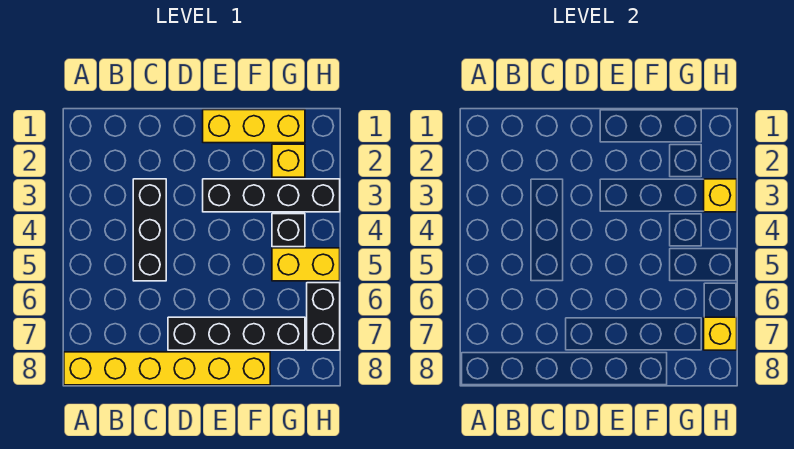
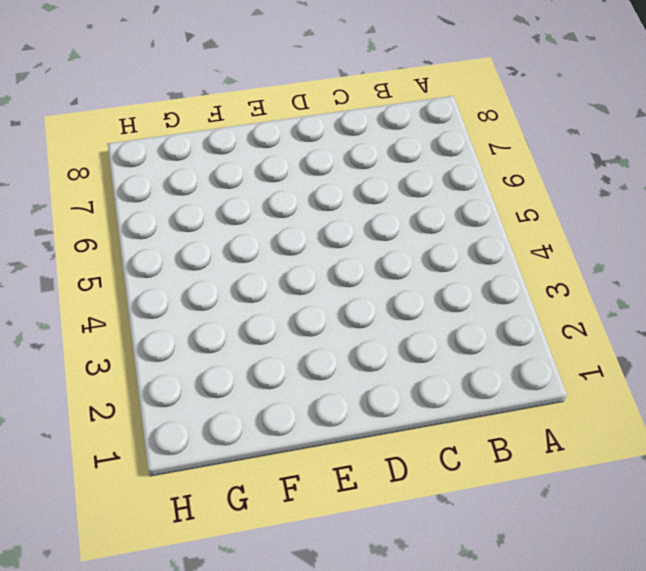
none -> yellow brick A8:F8 level 1
none -> black brick C3:C5 level 1

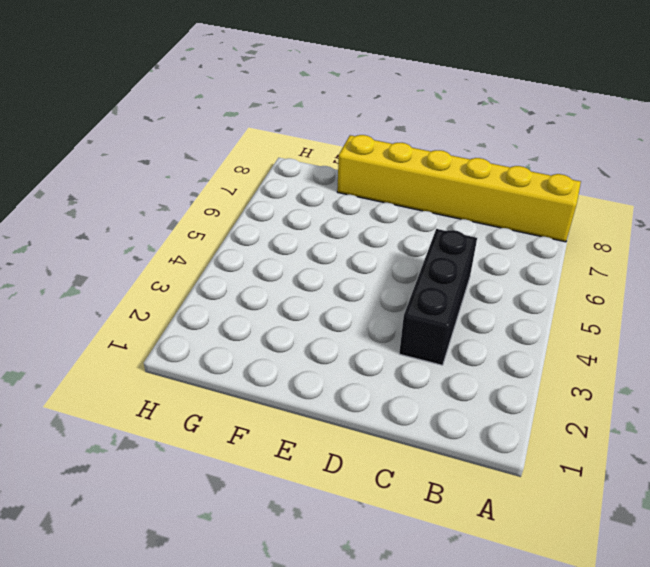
none -> black brick D7:G7 level 1
none -> yellow brick E1:G1 level 1

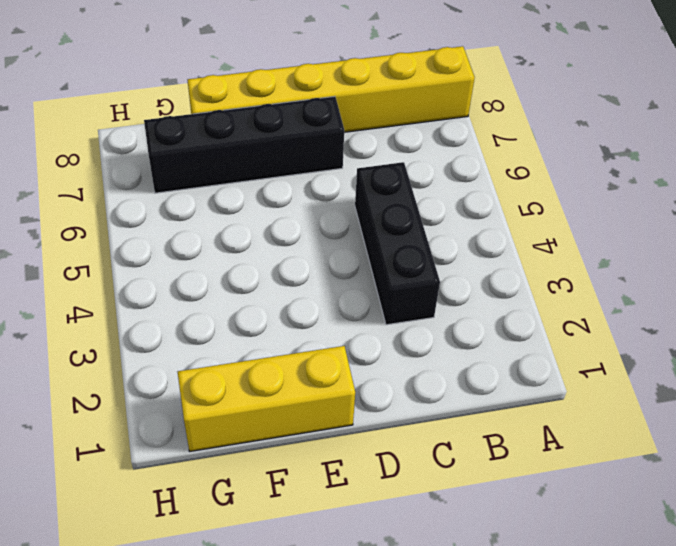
none -> black brick E3:H3 level 1
none -> yellow brick G2 level 1

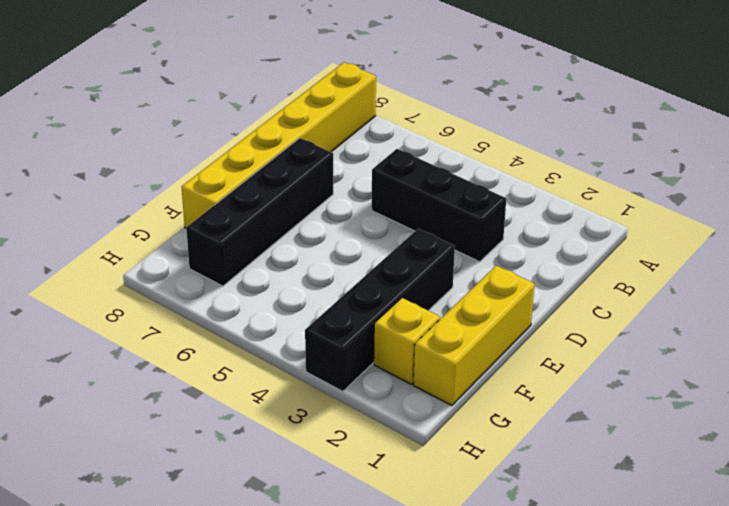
none -> black brick G4 level 1
none -> yellow brick G5:H5 level 1

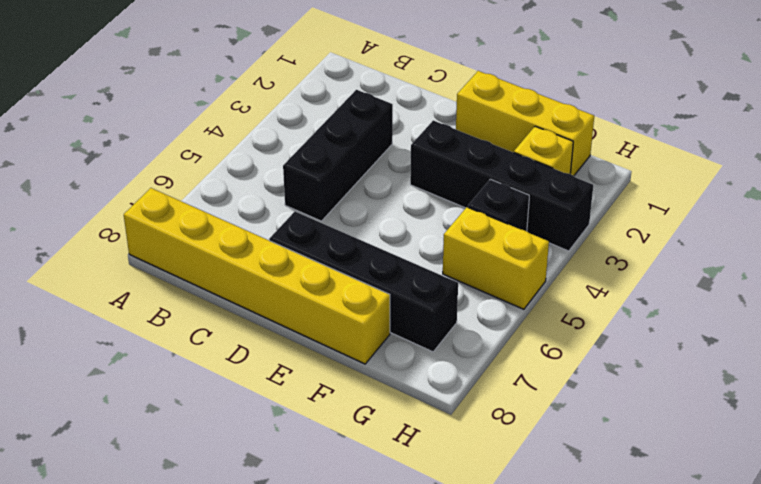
none -> black brick H6:H7 level 1
none -> yellow brick H3 level 2

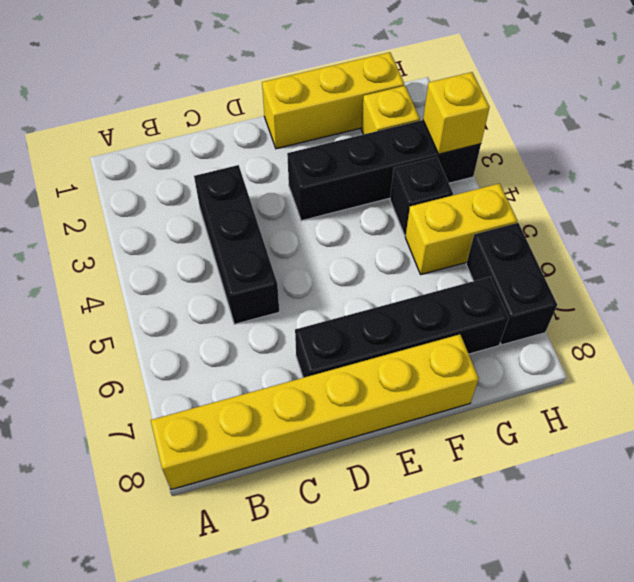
none -> yellow brick H7 level 2

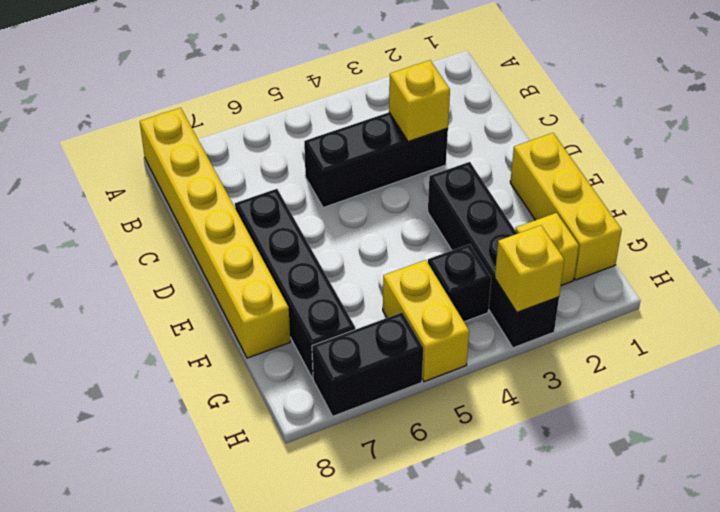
yellow brick C3 level 2 -> yellow brick H7 level 2

